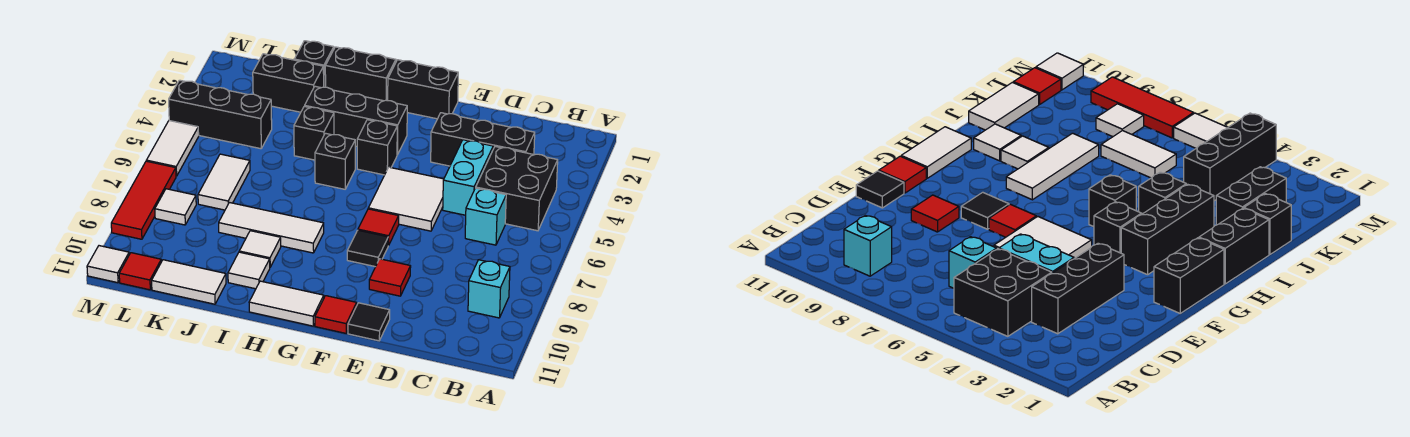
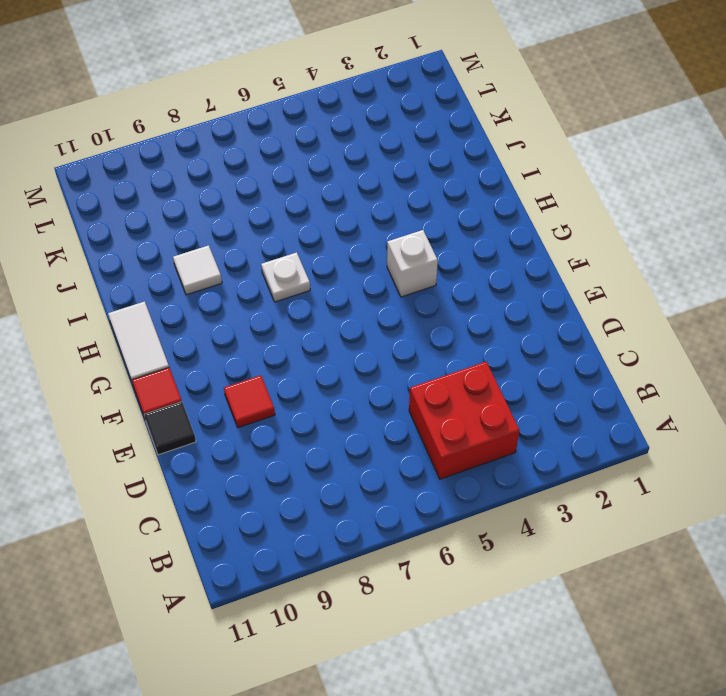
red brick B4:C5 level 1 -> black brick B4:C5 level 1
white brick G4 level 1 -> black brick G4 level 1
white plate H7 level 1 -> none
none -> cyan brick B9 level 1
none -> black brick C3:E3 level 1
none -> cyan brick C6 level 1
none -> cyan brick D4:D5 level 1

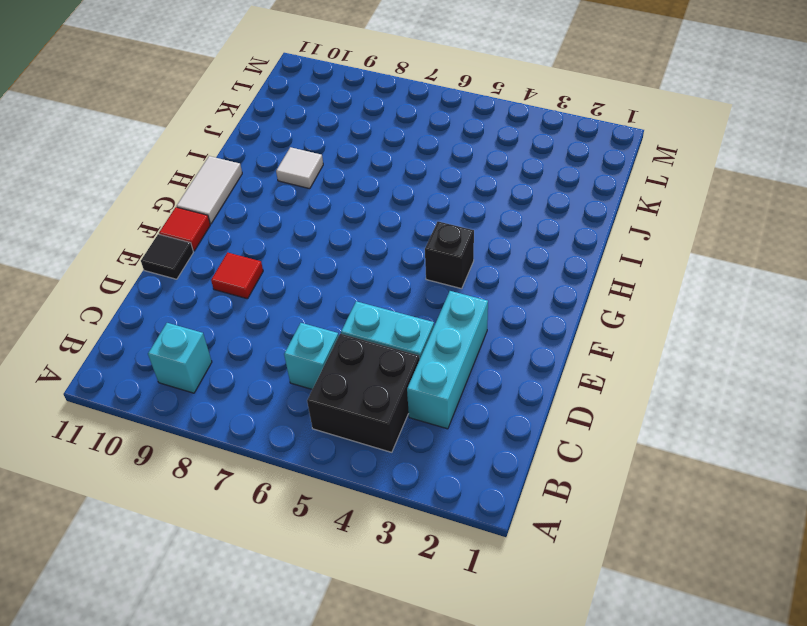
cyan brick C3:E3 level 1 -> black brick C3:E3 level 1
none -> white tile E5:F6 level 1
none -> black brick F1:G1 level 1
none -> red tile F7 level 1
none -> black tile F8 level 1

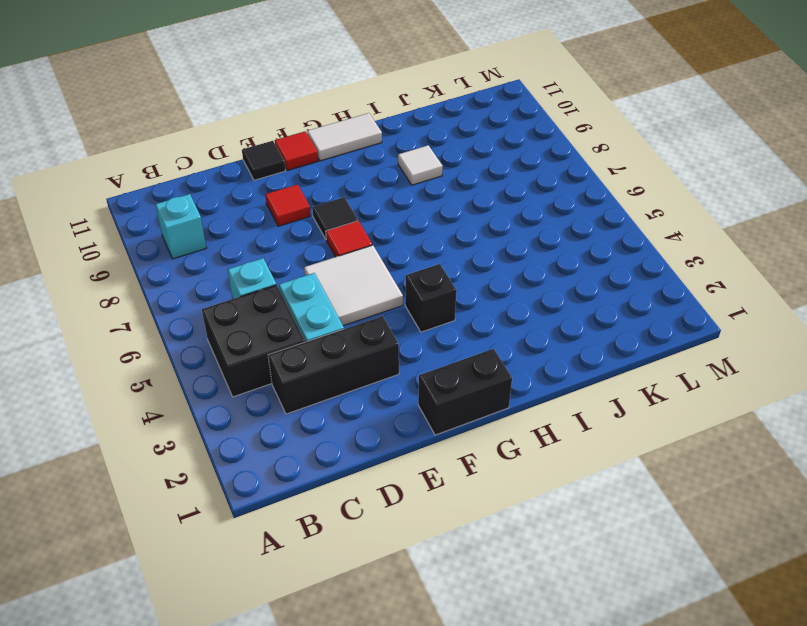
none -> black brick G3:I3 level 1
none -> black brick H1:I1 level 1
none -> black brick H5 level 1
none -> white tile H8:J8 level 1

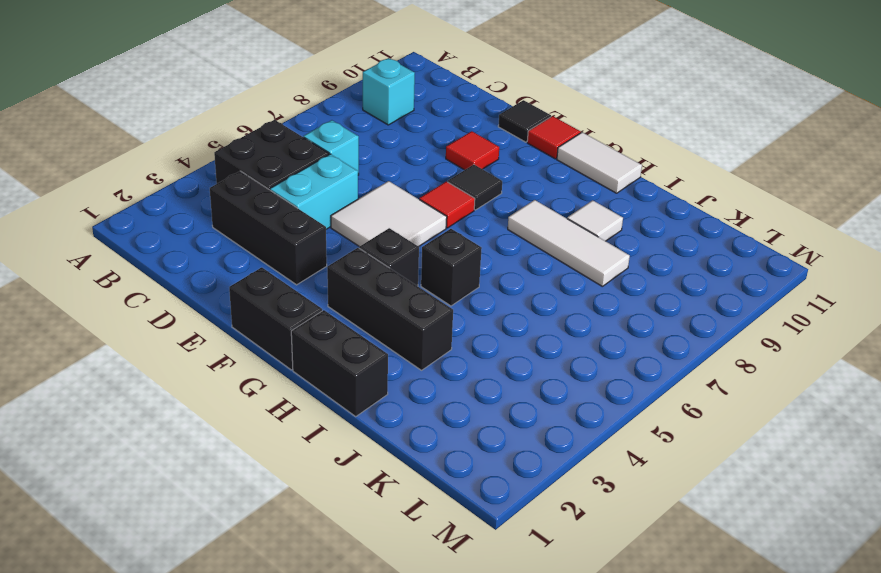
none -> black brick I4 level 1
none -> white tile I10 level 1
none -> black brick J1 level 1
none -> black brick J2:K2 level 1

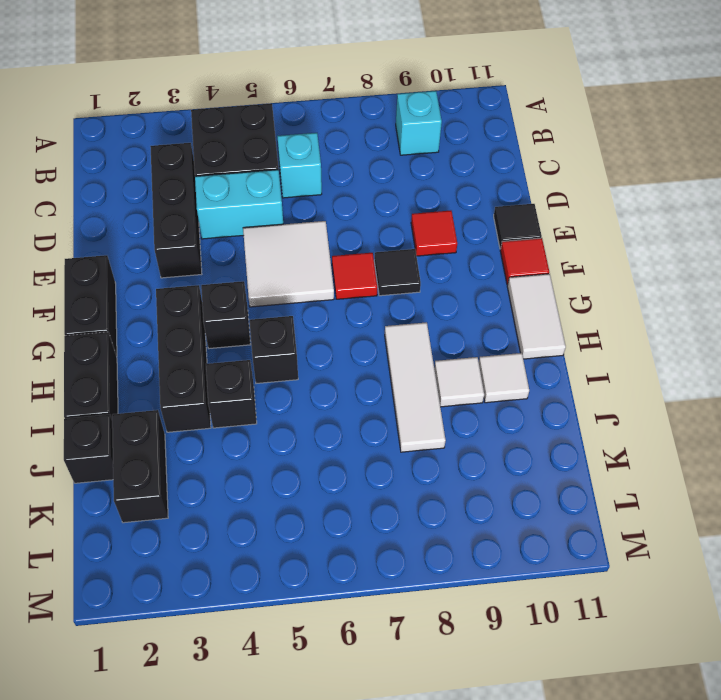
none -> white tile J11:K11 level 1
none -> black brick K4:M4 level 1
none -> white tile K6:K7 level 1
none -> white tile L8 level 1

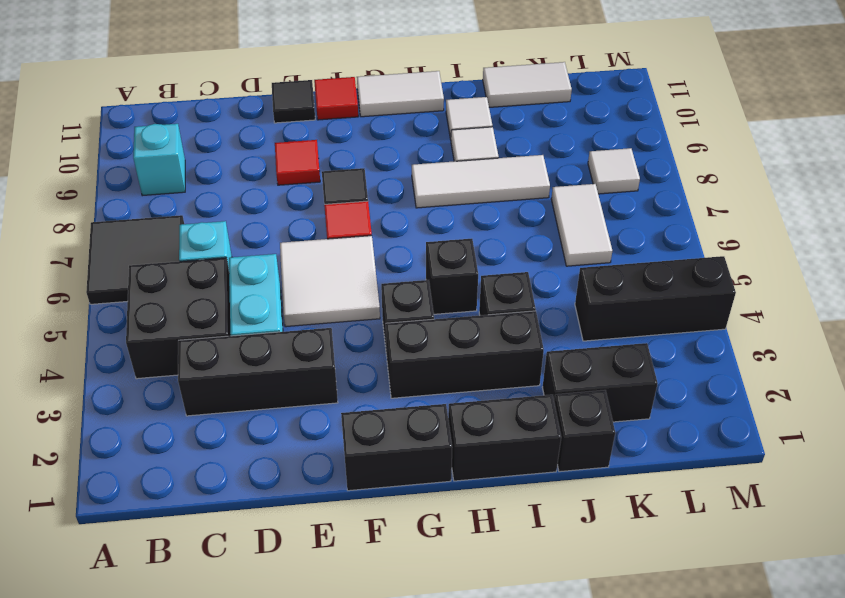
black tile A6:B7 level 1 -> none
none -> red tile L11 level 1
none -> white tile M5:M6 level 1
none -> red tile M7:M9 level 1
none -> white tile M11 level 1

